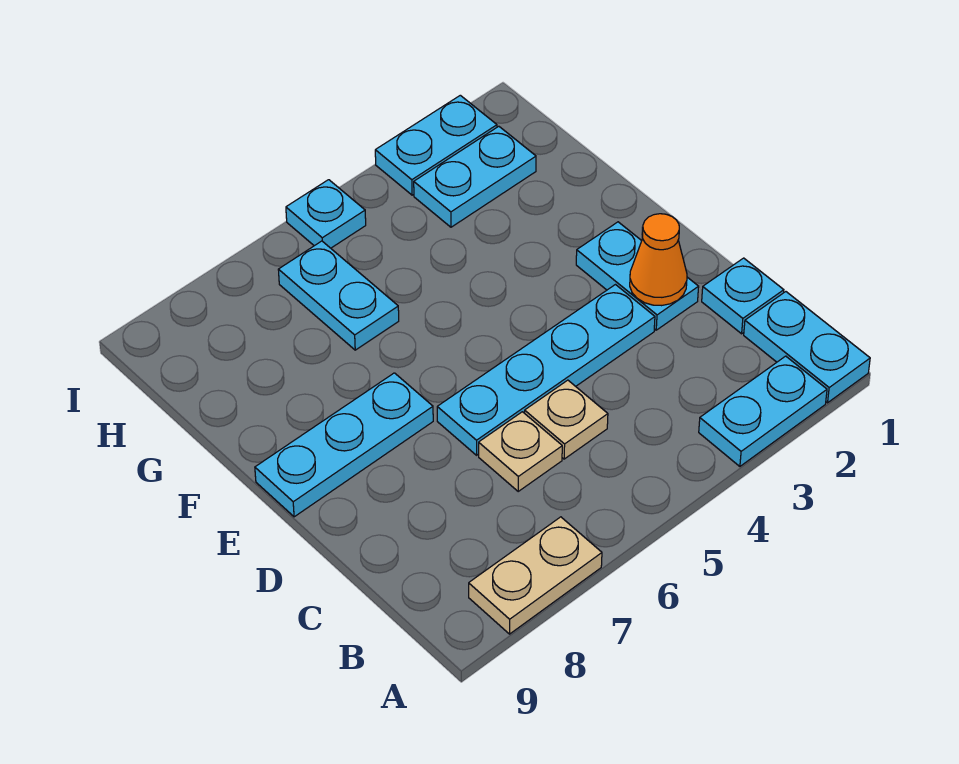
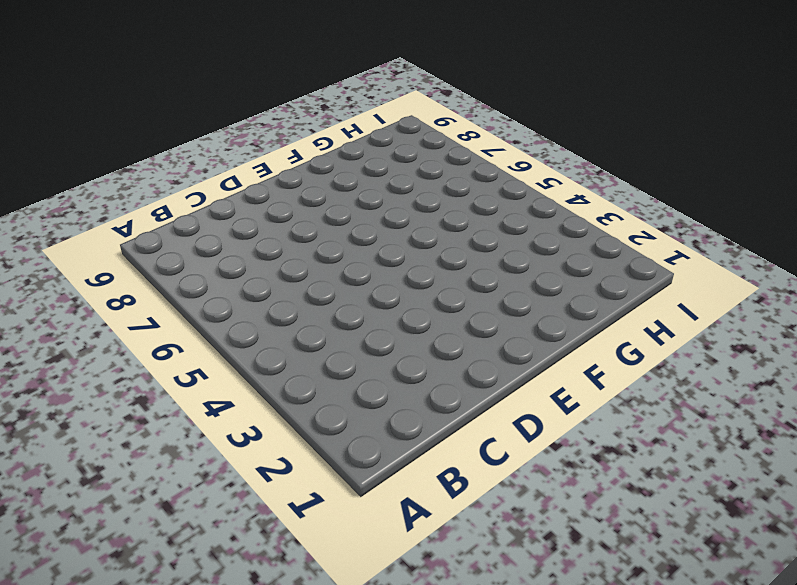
none -> cyan plate A1:B1 level 1
none -> cyan plate A2:A3 level 1
none -> tan plate A7:A8 level 1

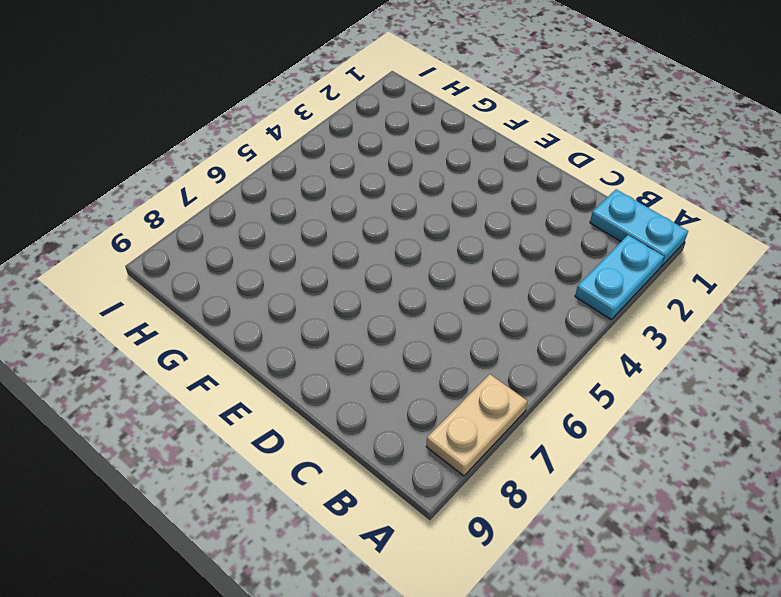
none -> cyan plate C1 level 1
none -> tan plate C5 level 1
none -> tan plate C6 level 1

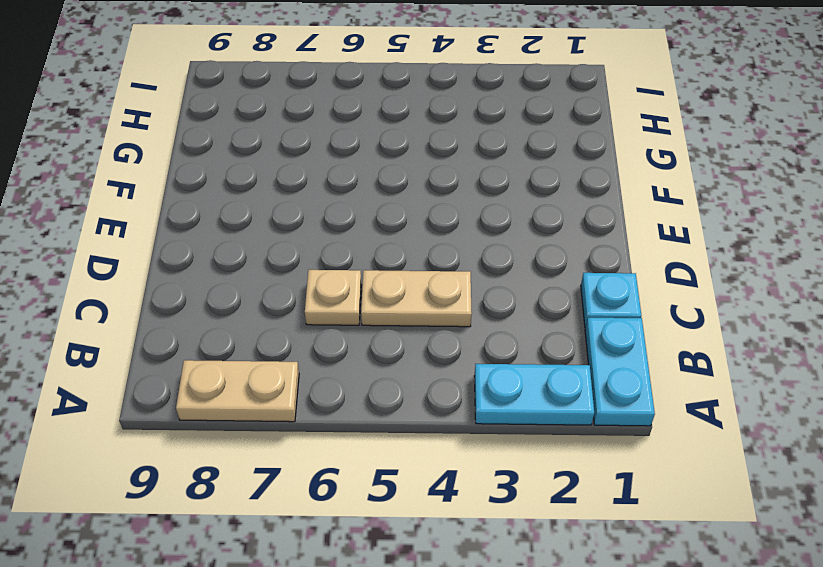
tan plate C4:C5 level 1 -> tan plate C5 level 1
none -> cyan plate D2:E2 level 1
none -> cyan plate D3:D6 level 1
none -> cyan plate E7:E9 level 1

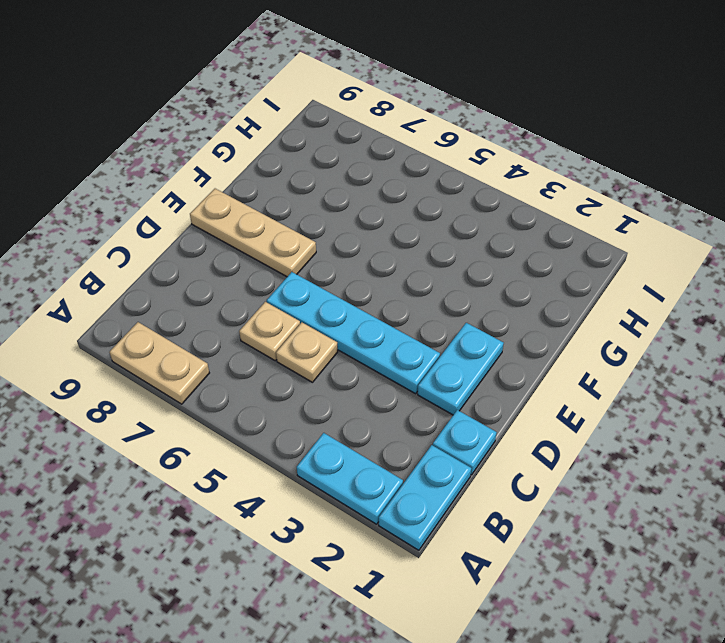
tan plate E7:E9 level 1 -> cyan plate E7:E9 level 1
none -> cyan plate G6:H6 level 1
none -> cyan plate H2:H3 level 1
none -> cyan plate I2:I3 level 1

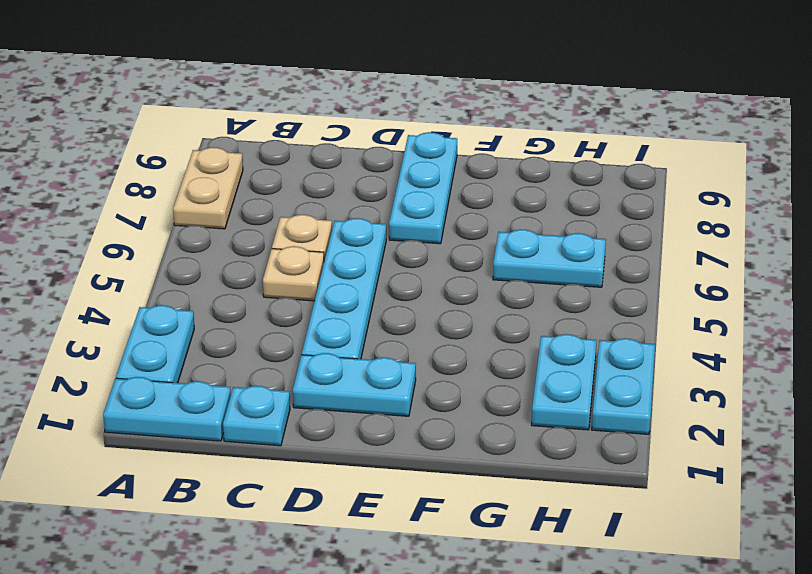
none -> cyan plate I5 level 1
none -> orange cone D2 level 2

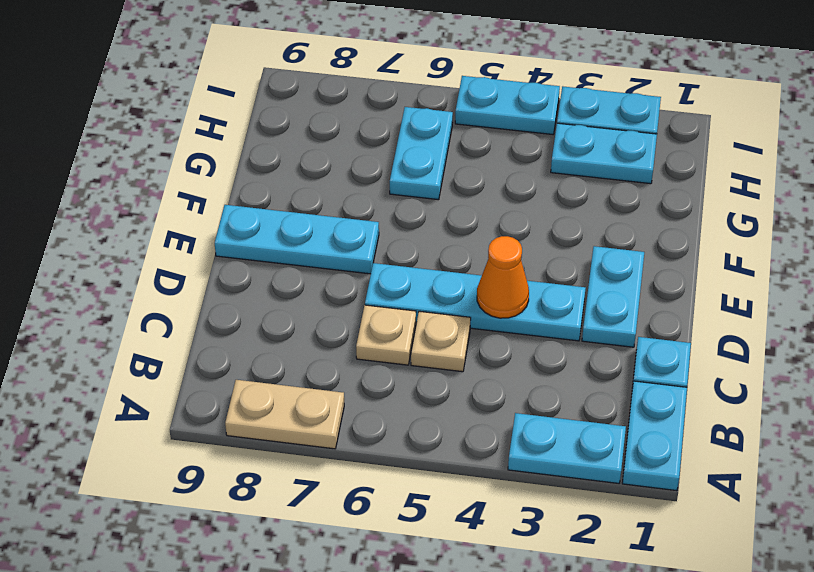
orange cone D4 level 2 -> orange cone D2 level 2
cyan plate I4:I5 level 1 -> cyan plate I5 level 1

